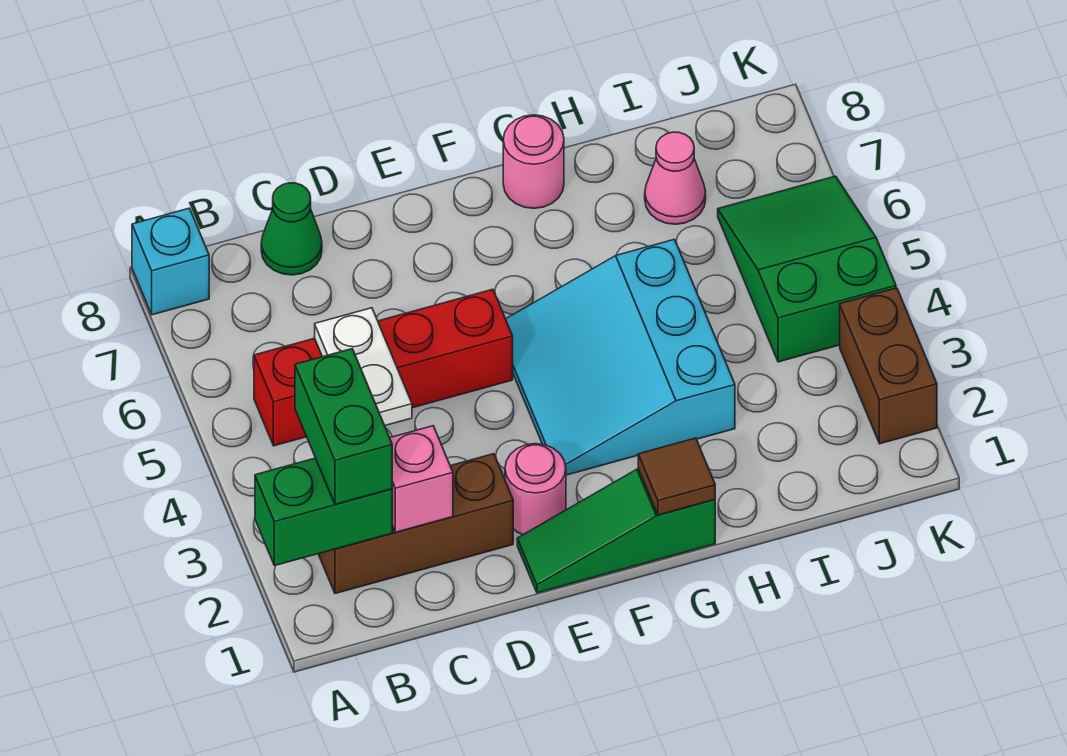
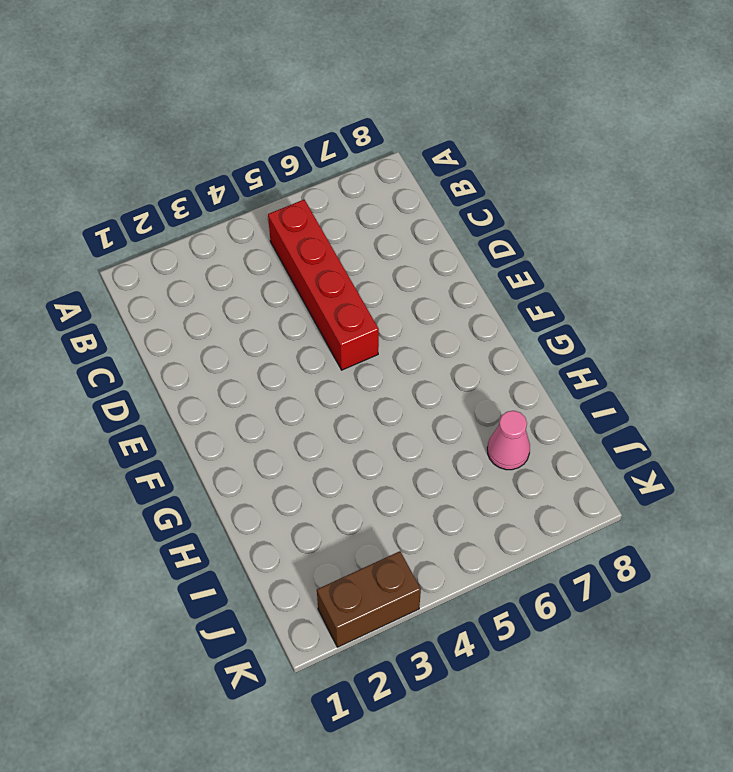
none -> cyan brick A8 level 1
none -> brown brick B2:D2 level 1
none -> green cone C8 level 1

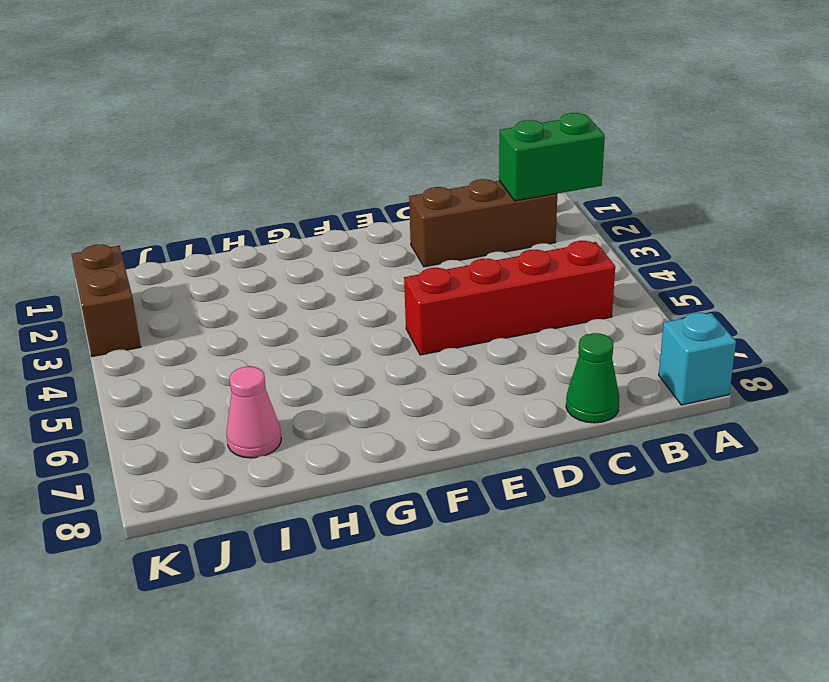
none -> green slope E1:G1 level 1 top G
none -> pink round brick E2 level 1
none -> cyan slope F3:H5 level 1 top H

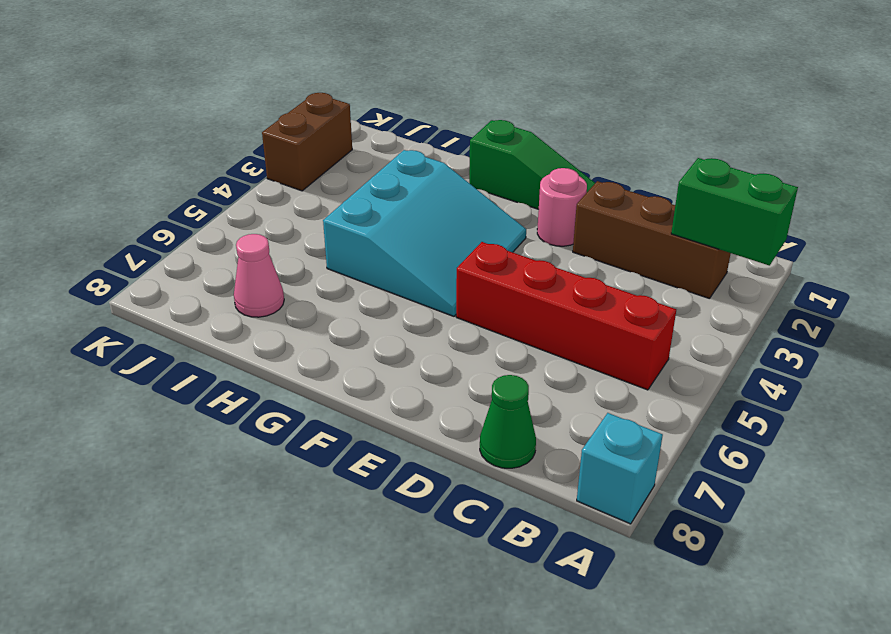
none -> pink round brick G8 level 1
none -> green slope J4:K6 level 1 top 4
none -> pink brick C2 level 2

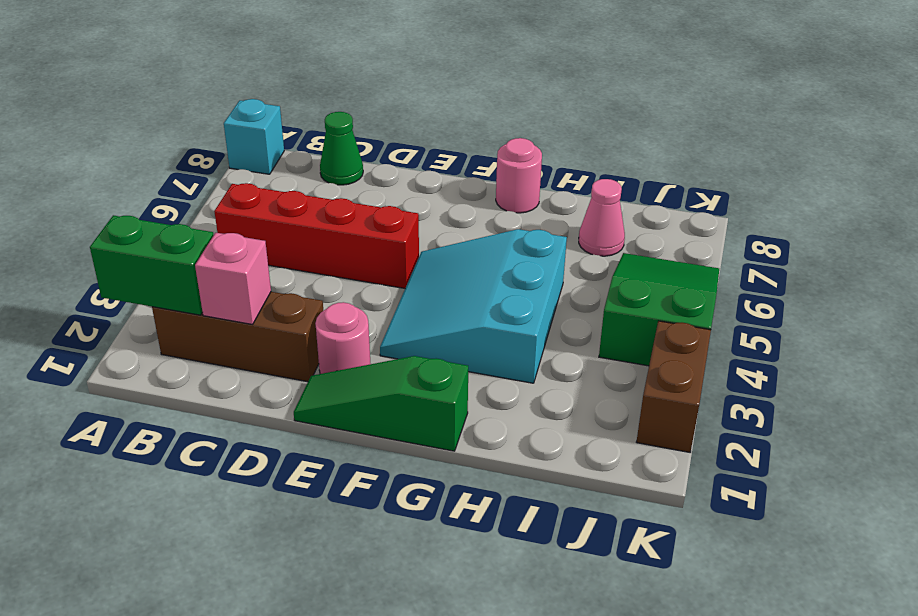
none -> white plate C4:C5 level 2
none -> brown tile G1 level 2
none -> green brick B2:B3 level 3

